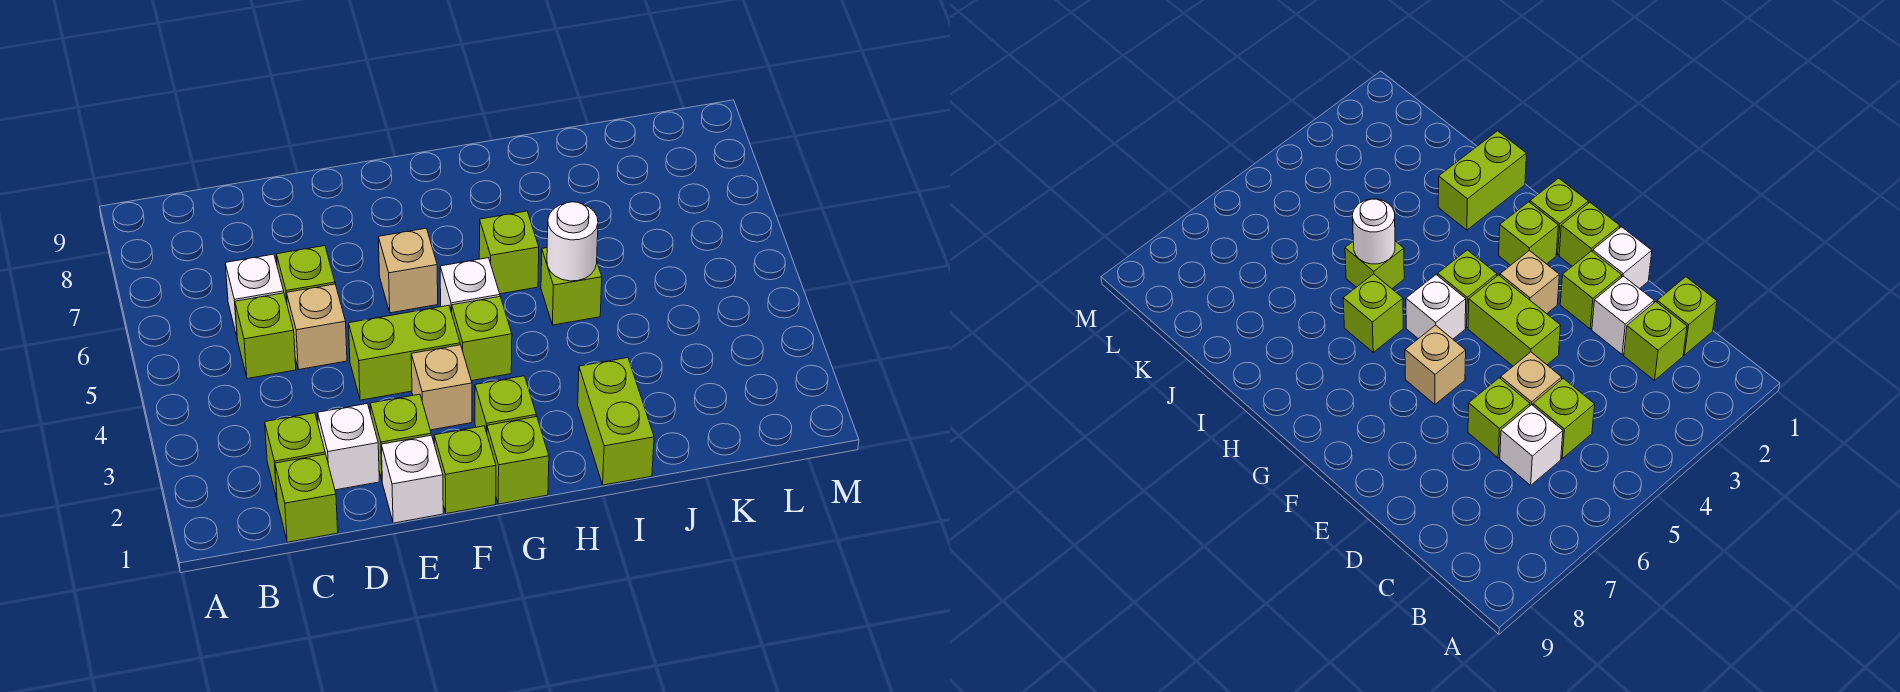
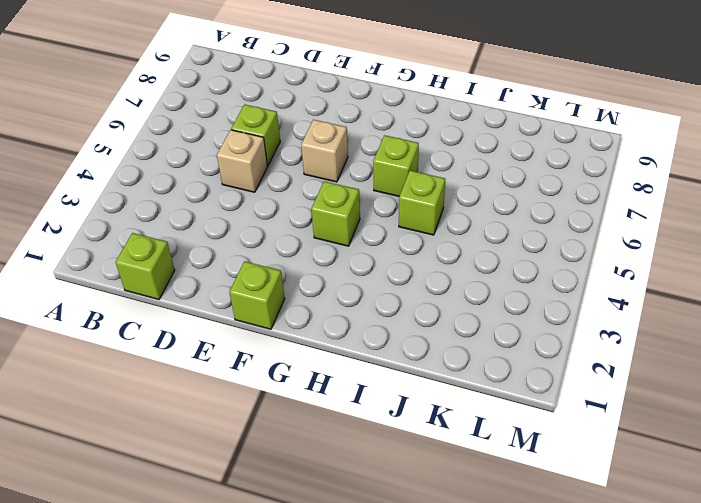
none -> lime brick C2 level 1
none -> lime brick C5 level 1
none -> white brick C6 level 1

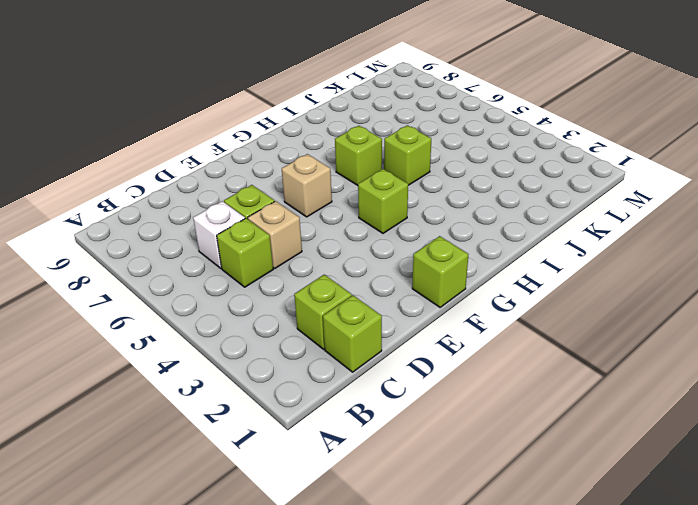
none -> white brick D2 level 1
none -> white brick E1 level 1
none -> lime brick E2 level 1

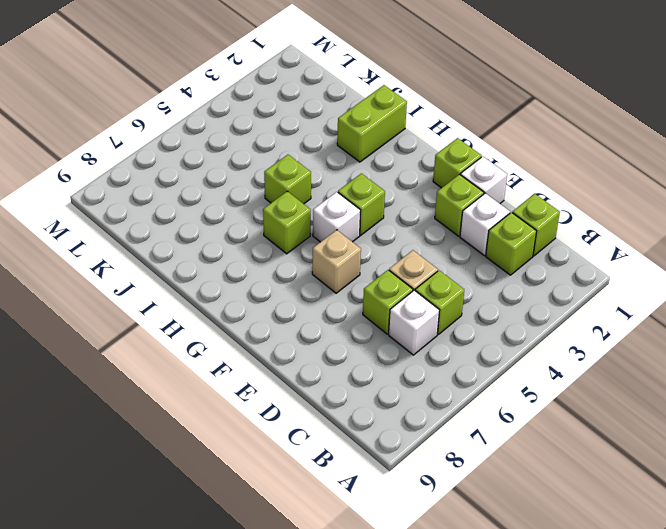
none -> lime brick E4:F4 level 1
none -> tan brick F3 level 1
none -> lime brick G1 level 1

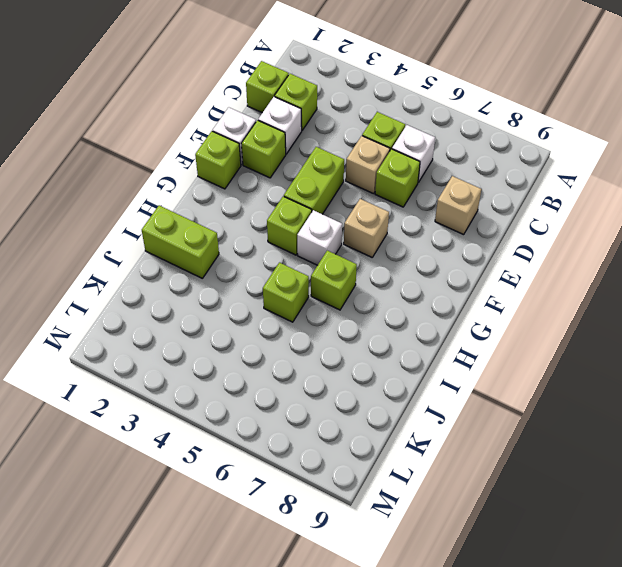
tan brick D8 level 1 -> tan brick F3 level 1
none -> lime brick G1 level 1
none -> lime brick G2 level 1
none -> white round brick I5 level 2

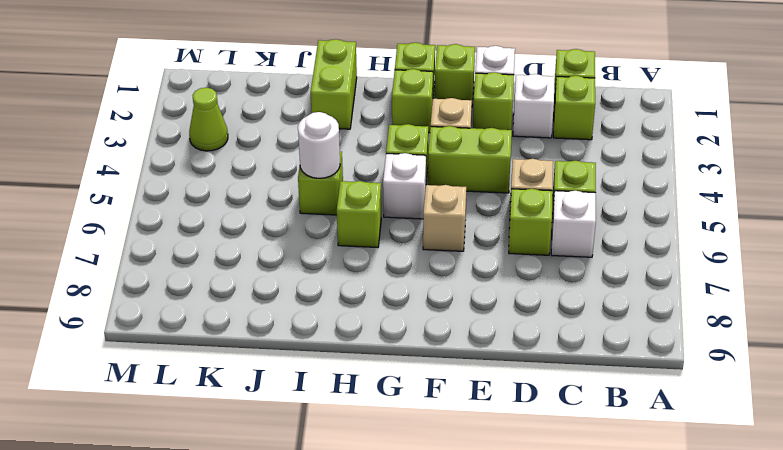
lime cone L3 level 1 -> none

